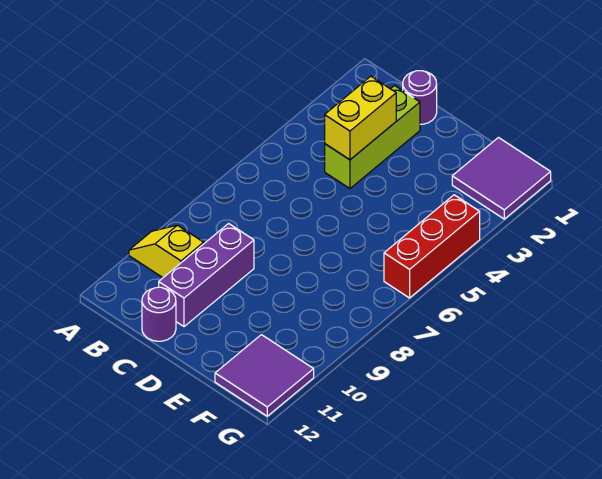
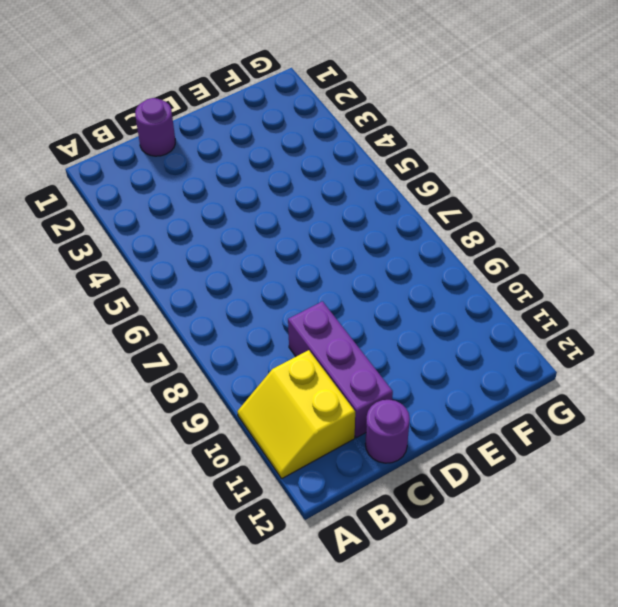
yellow slope A10:B11 level 1 top B -> yellow slope A10:B10 level 1 top B
none -> lime brick C2:C4 level 1
none -> purple tile F1:G2 level 1

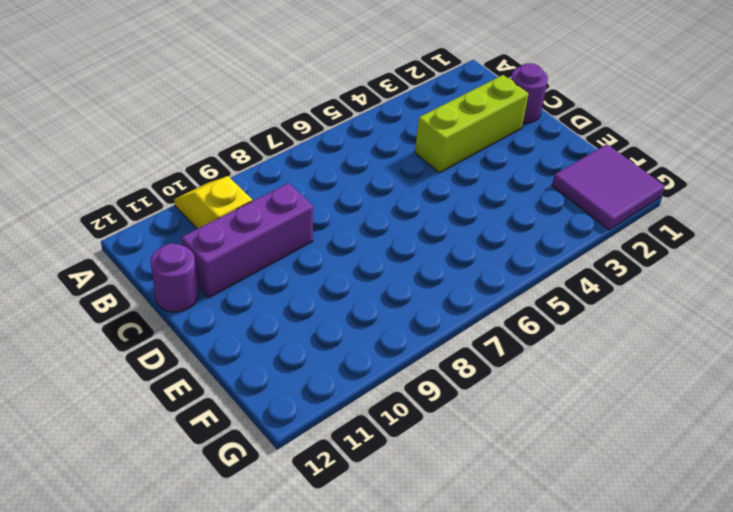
none -> purple tile F11:G12 level 1
none -> red brick G4:G6 level 1

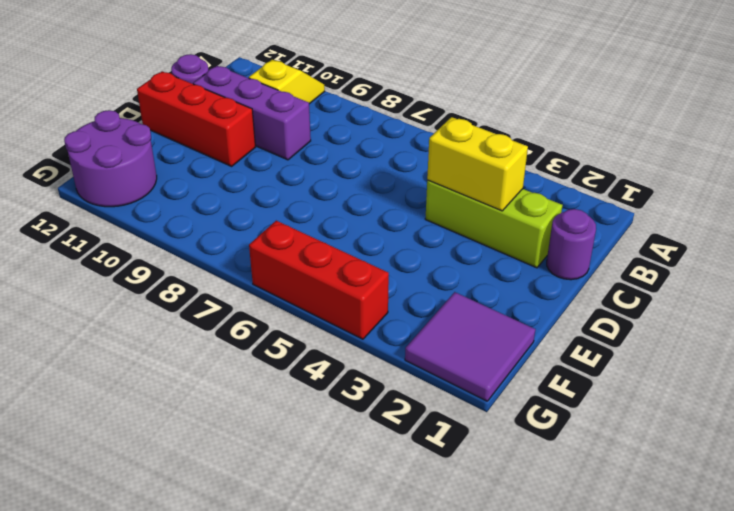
red brick D10:D12 level 1 -> none
purple round brick F11:G12 level 1 -> purple tile F11:G12 level 1

